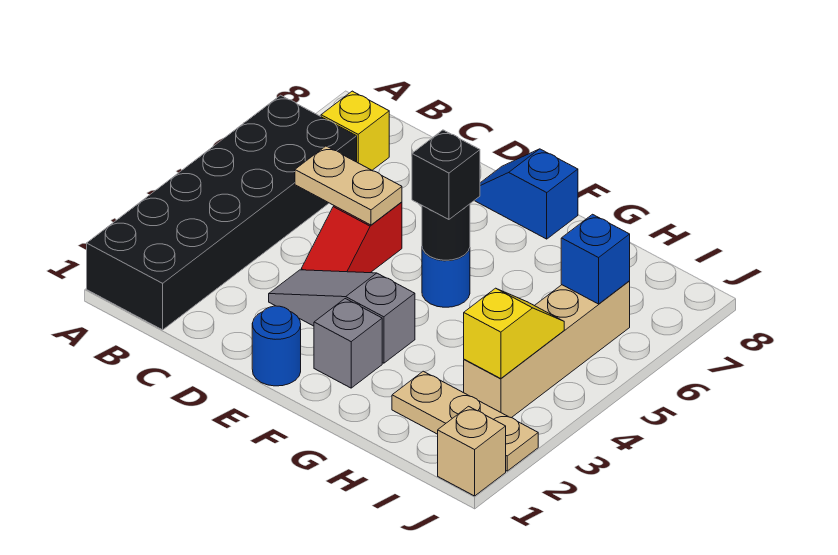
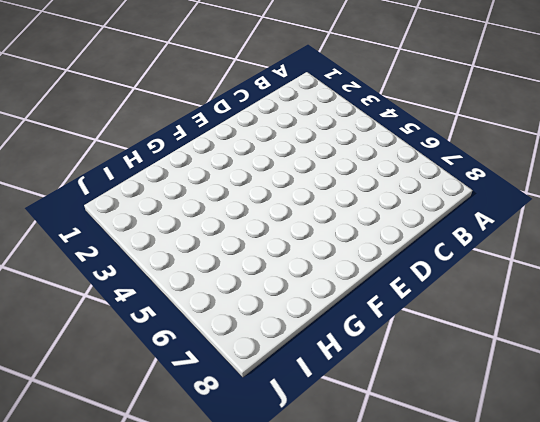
none -> black brick A1:B6 level 1
none -> yellow brick B7 level 1
none -> grey slope D3:F3 level 1 top F

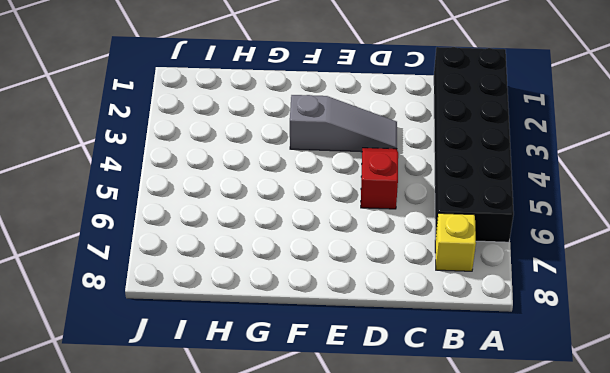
none -> blue round brick E1 level 1
none -> blue slope E8:F8 level 1 top F
none -> grey brick F2 level 1

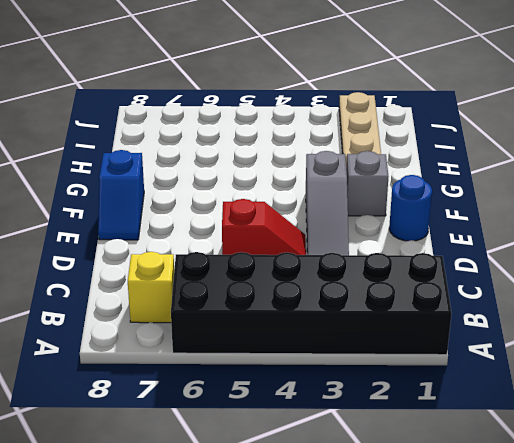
none -> blue round brick F5 level 1
none -> tan brick I3:I6 level 1
none -> tan brick J1 level 1

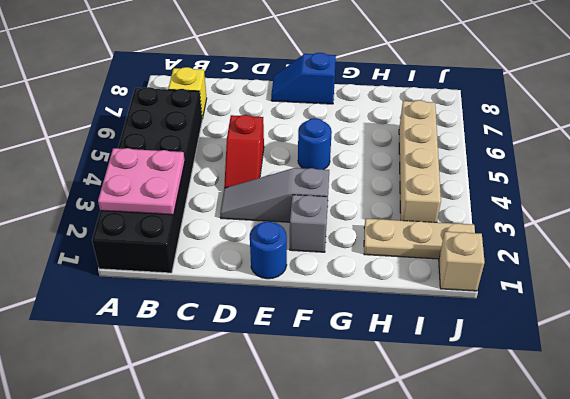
pink plate A2:B3 level 2 -> none
none -> tan plate C5:D5 level 2
none -> black round brick F5 level 2
none -> yellow slope I3:I4 level 2 top 3

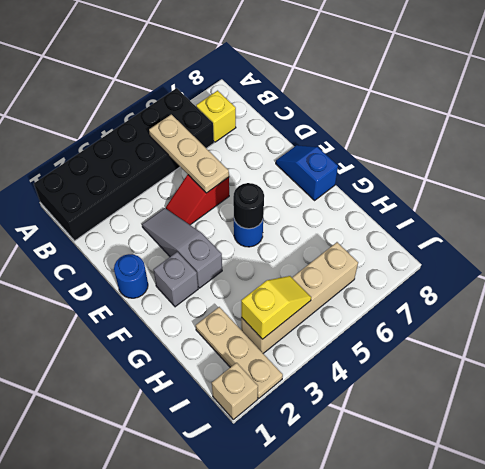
tan plate B5:D5 level 2 -> tan plate C5:D5 level 2
none -> blue brick I6 level 2
none -> black brick F5 level 3

